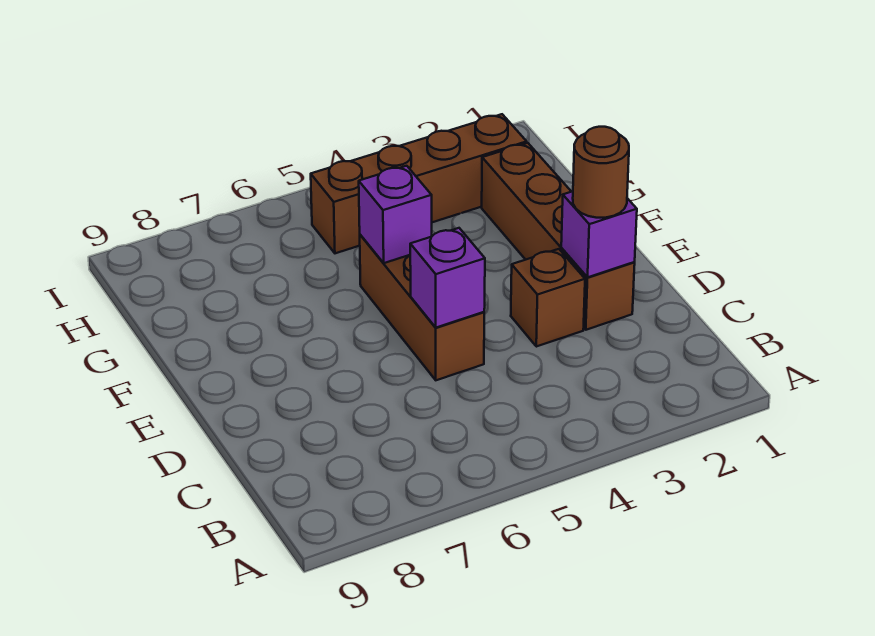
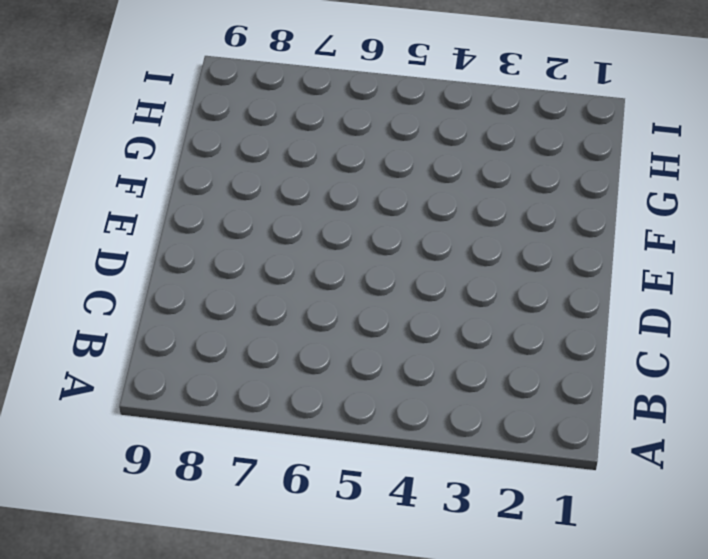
none -> brown brick D2:G2 level 1
none -> brown brick D3 level 1

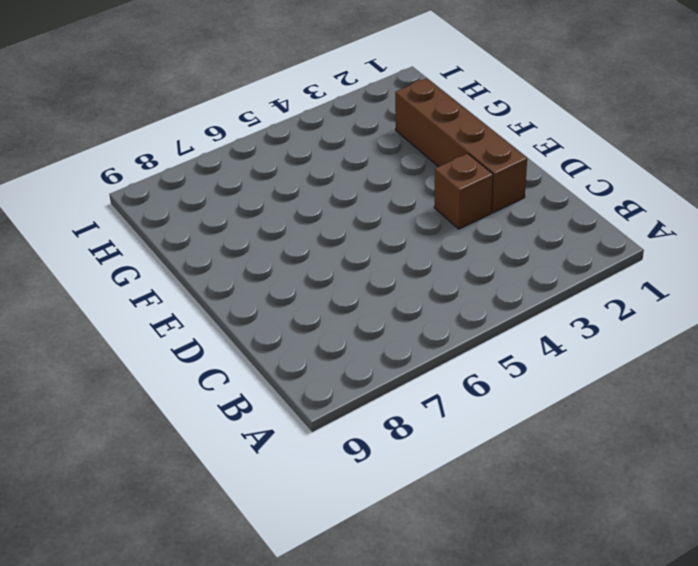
none -> brown brick D5:F5 level 1
none -> brown brick H2:H5 level 1

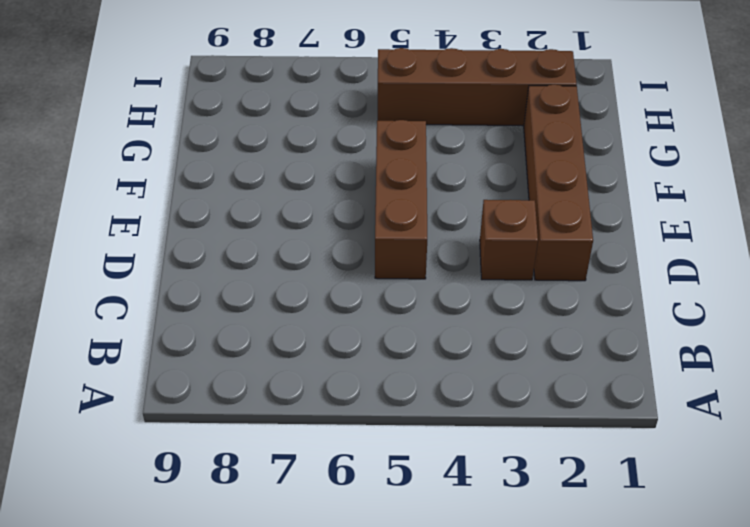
none -> purple brick D2 level 2
none -> purple brick D5 level 2

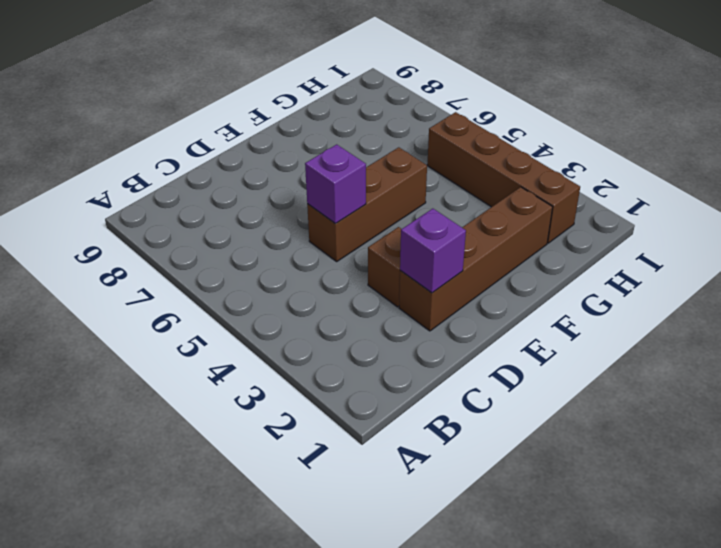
none -> purple brick F5 level 2
none -> brown round brick D2 level 3

